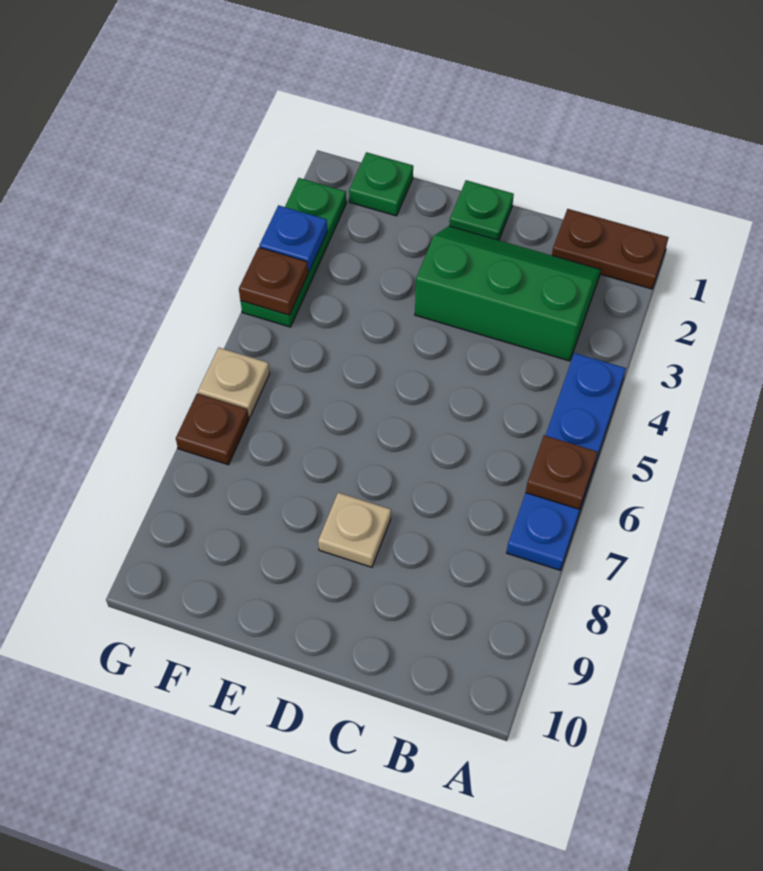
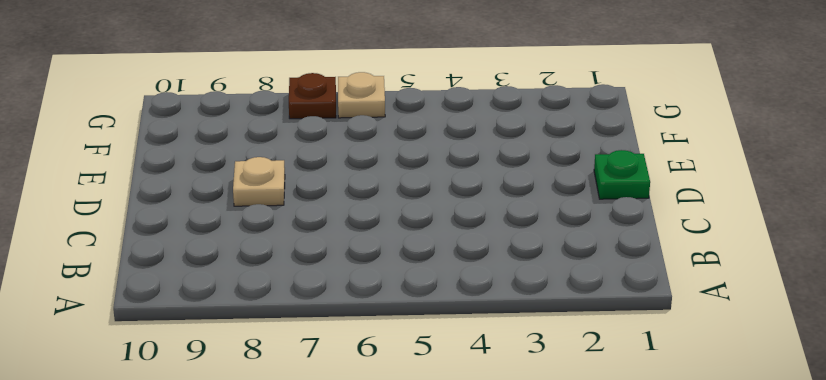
none -> brown plate A1:B1 level 1
none -> blue plate A4:A7 level 1
none -> green slope B2:D3 level 1 top 3

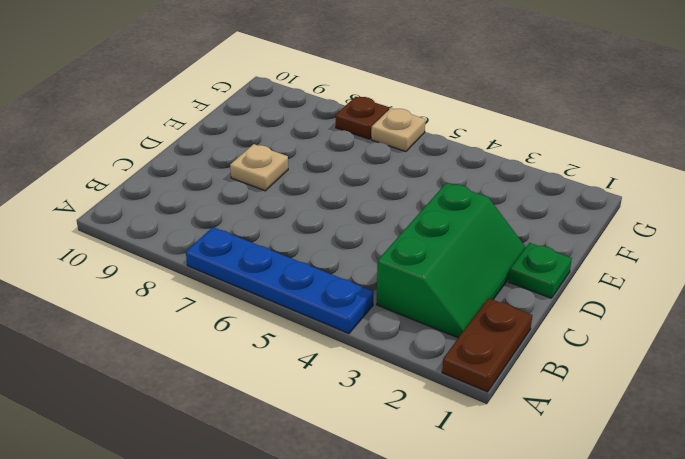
none -> green plate F1 level 1
none -> green plate G2:G4 level 1
none -> brown plate A6 level 2

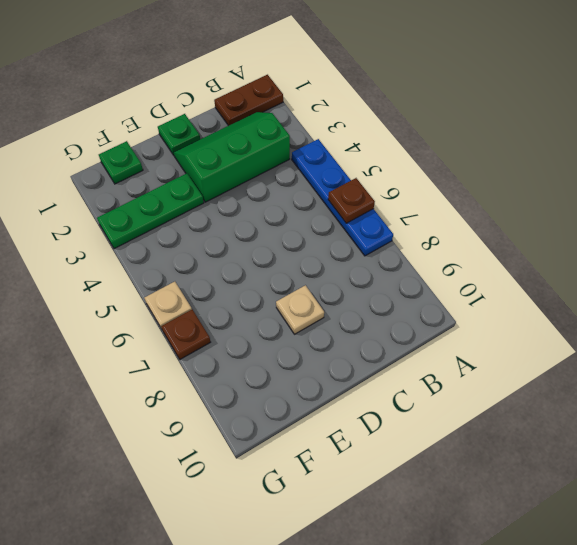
green plate E3:G3 level 1 -> green plate G2:G4 level 1
none -> blue plate G3 level 2
none -> brown plate G4 level 2

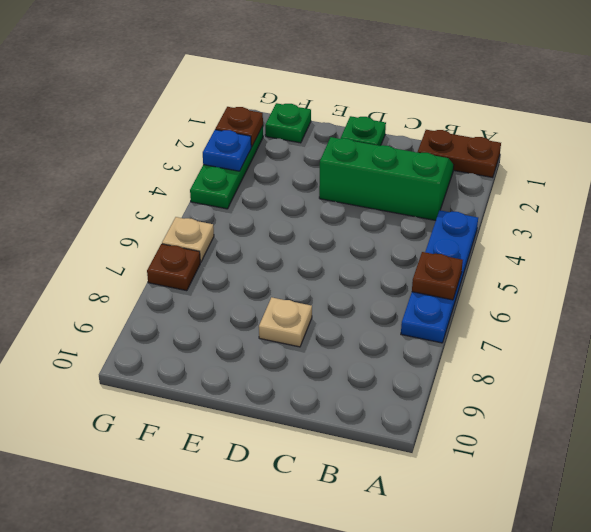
brown plate G2 level 2 -> brown plate G4 level 2

